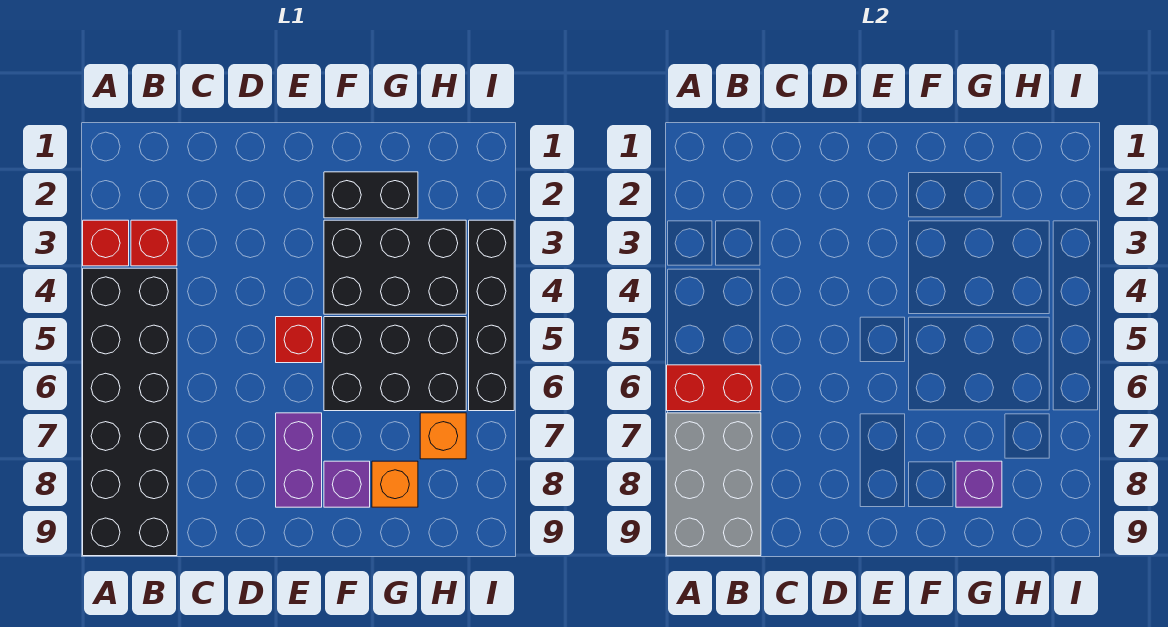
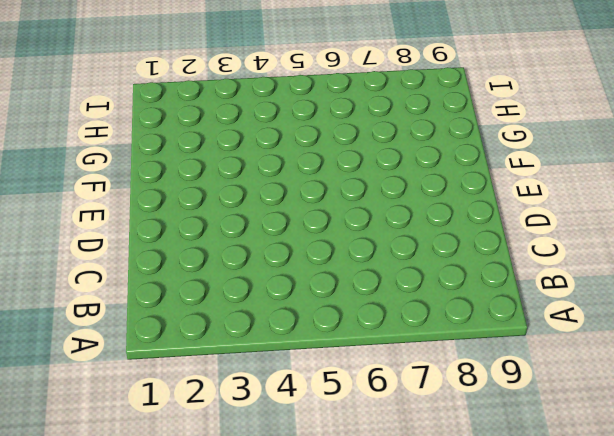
none -> red brick A3 level 1
none -> black brick A4:B9 level 1
none -> red brick B3 level 1

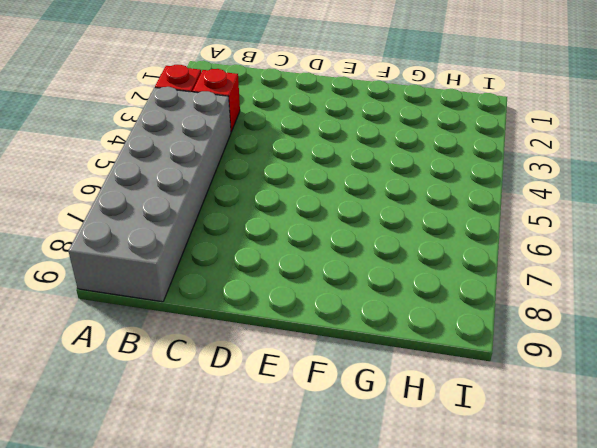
grey brick A4:B9 level 1 -> black brick A4:B9 level 1
none -> red brick E5 level 1
none -> purple brick E7:E8 level 1
none -> black brick F2:G2 level 1

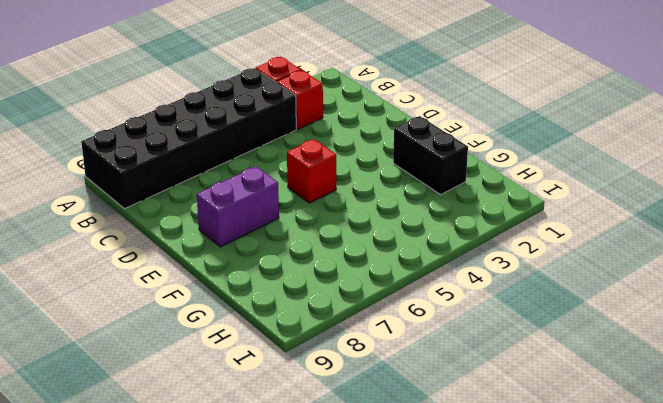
none -> black brick F3:H4 level 1
none -> black brick F5:H6 level 1
none -> purple brick F8 level 1

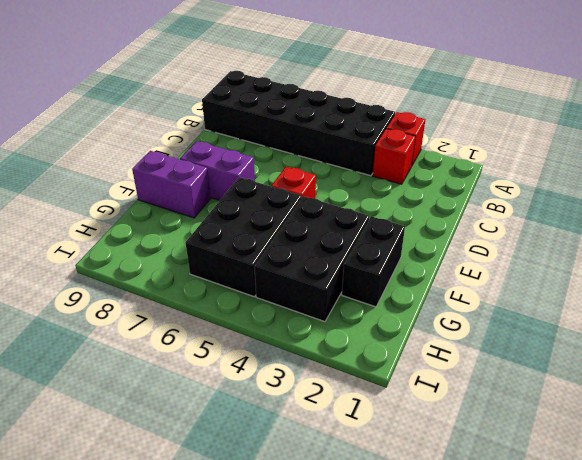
purple brick F8:F9 level 1 -> purple brick F8 level 1
none -> orange brick G8 level 1
none -> orange brick H7 level 1
none -> black brick I3:I6 level 1

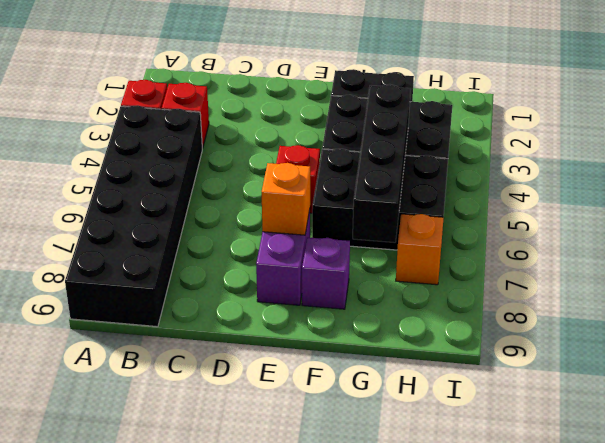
orange brick E7 level 2 -> orange brick G8 level 1
black brick G4:G7 level 2 -> black brick I3:I6 level 1
none -> red brick A6:B6 level 2
none -> grey brick A7:B9 level 2
none -> purple brick G8 level 2

